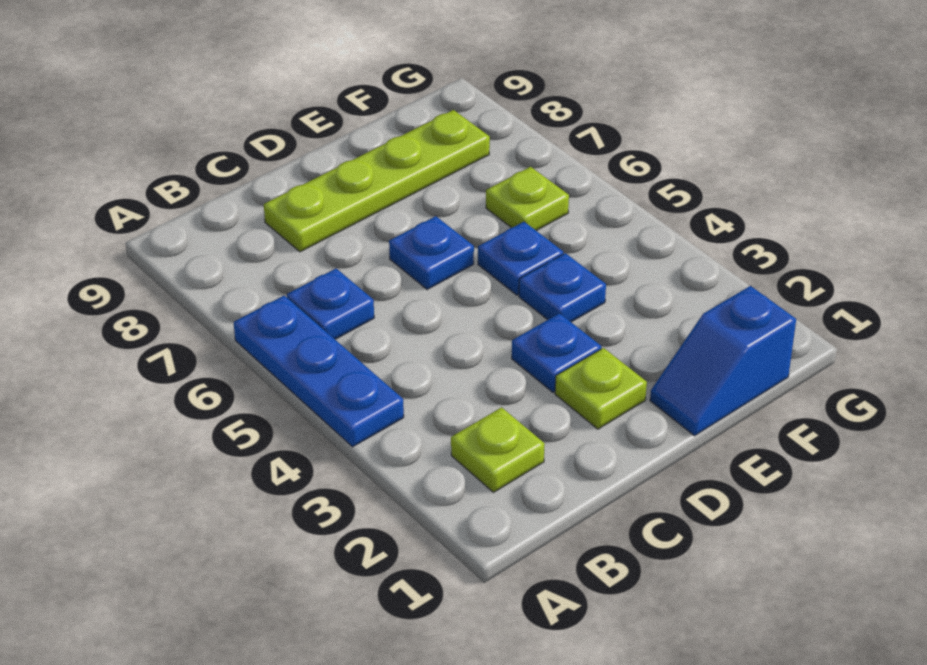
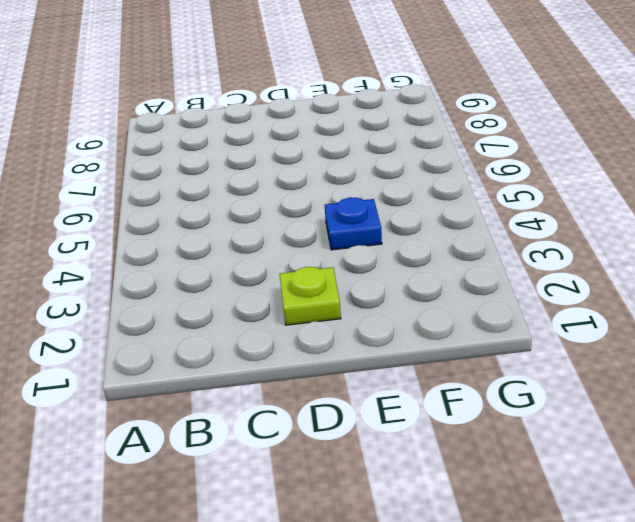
none -> blue plate A4:A6 level 1
none -> lime plate B2 level 1

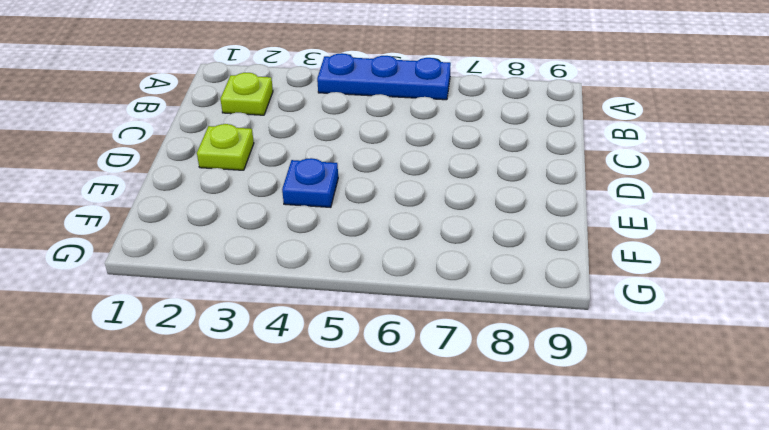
none -> blue plate B6 level 1
none -> lime plate C8:F8 level 1

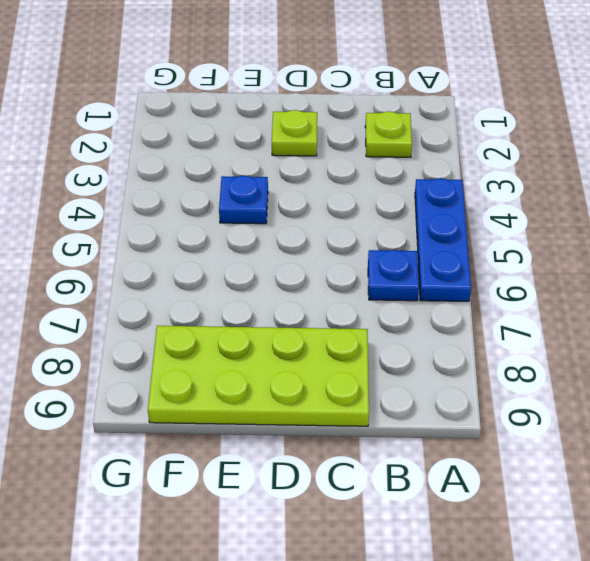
lime plate C8:F9 level 1 -> lime plate C8:F8 level 1
none -> blue plate D3 level 1
none -> blue plate D6 level 1

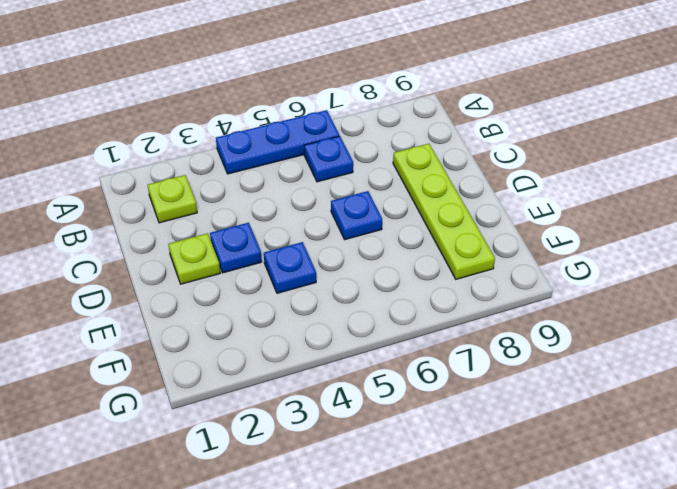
none -> blue slope E1:F1 level 1 top F
none -> blue plate E5 level 1

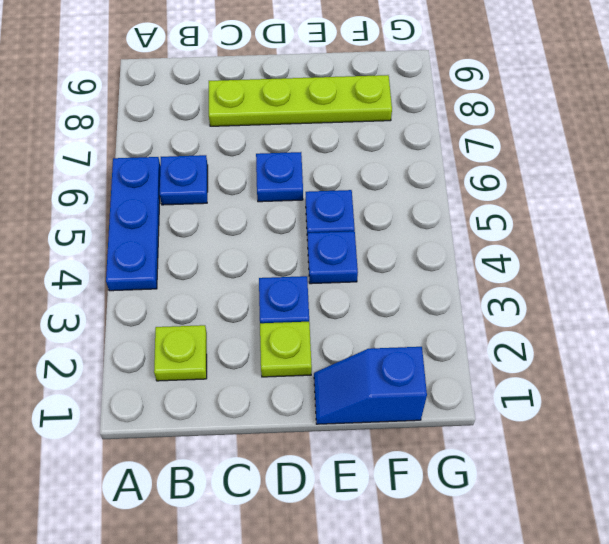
none -> lime plate F6 level 1

